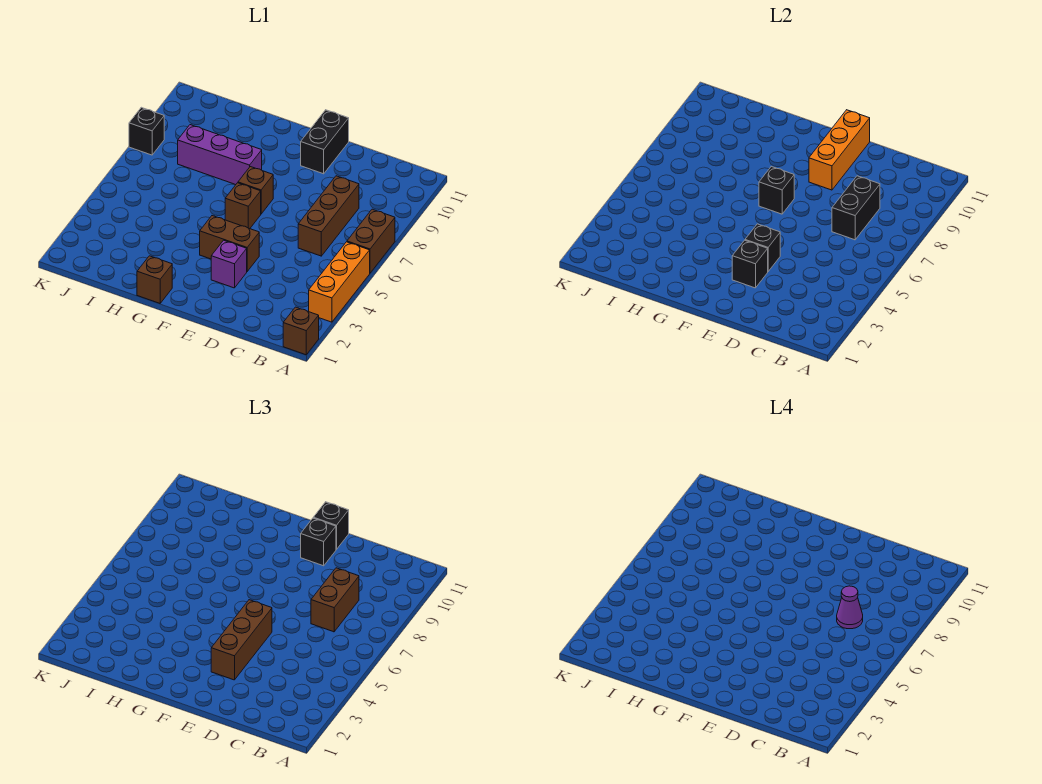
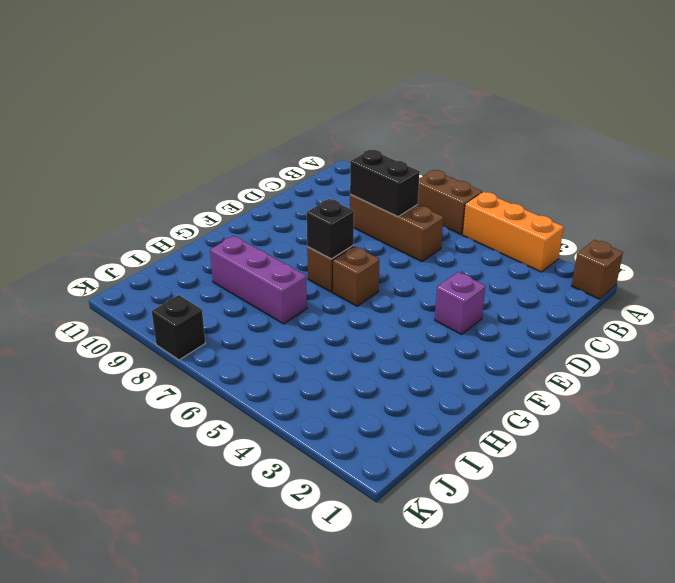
purple brick H7:H9 level 1 -> purple brick G8:I8 level 1
none -> brown brick E4:F4 level 1
none -> black brick E10:E11 level 1
none -> brown brick G1 level 1

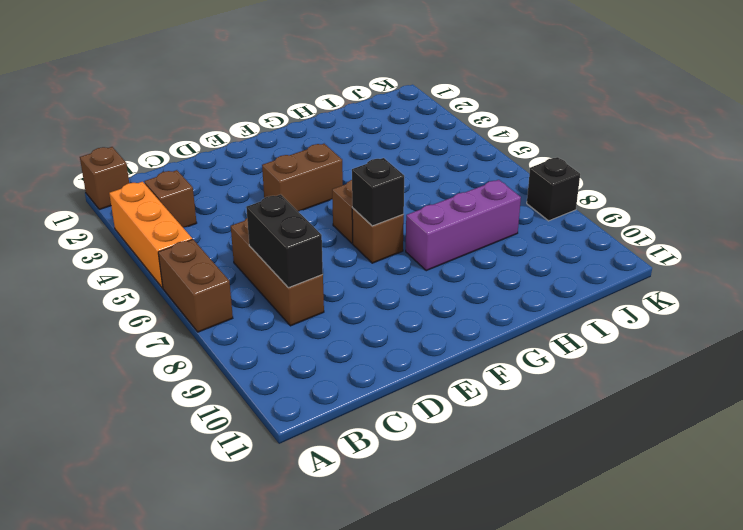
brown brick B3 level 1 -> brown brick G1 level 1
none -> purple brick E3 level 1
none -> black brick E10:E11 level 1
none -> black brick E3 level 2

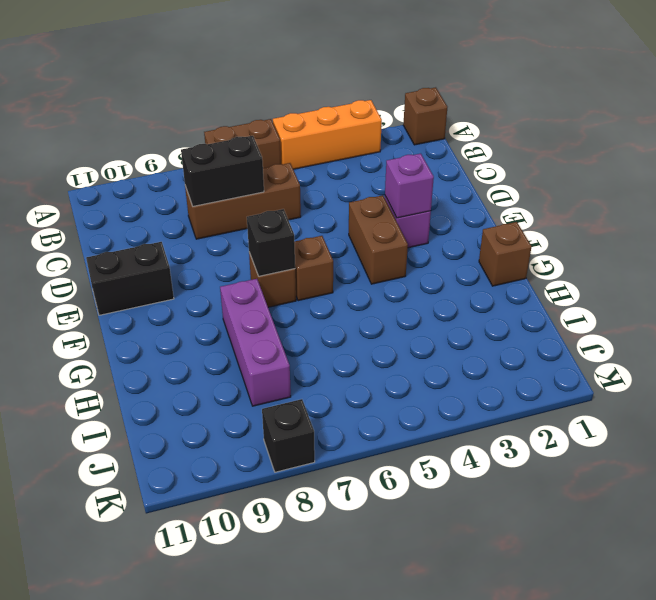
purple brick E3 level 2 -> black brick E3 level 2
none -> black brick E4 level 2
none -> orange brick E9:E11 level 2
none -> brown brick C7:C8 level 3

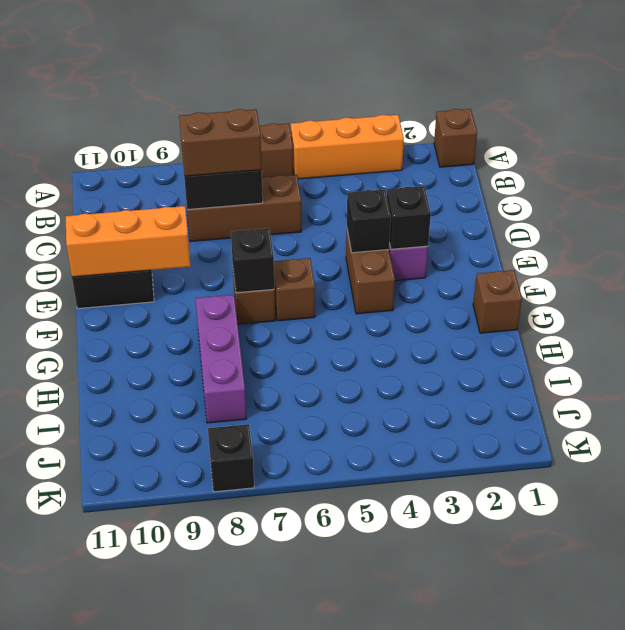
none -> brown brick E3:E5 level 3
none -> black brick E10 level 3
none -> black brick E11 level 3

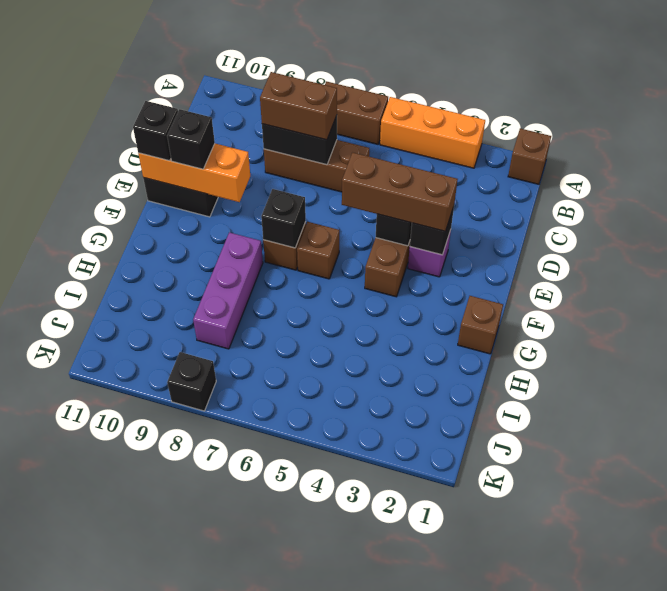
none -> purple cone C7 level 4

